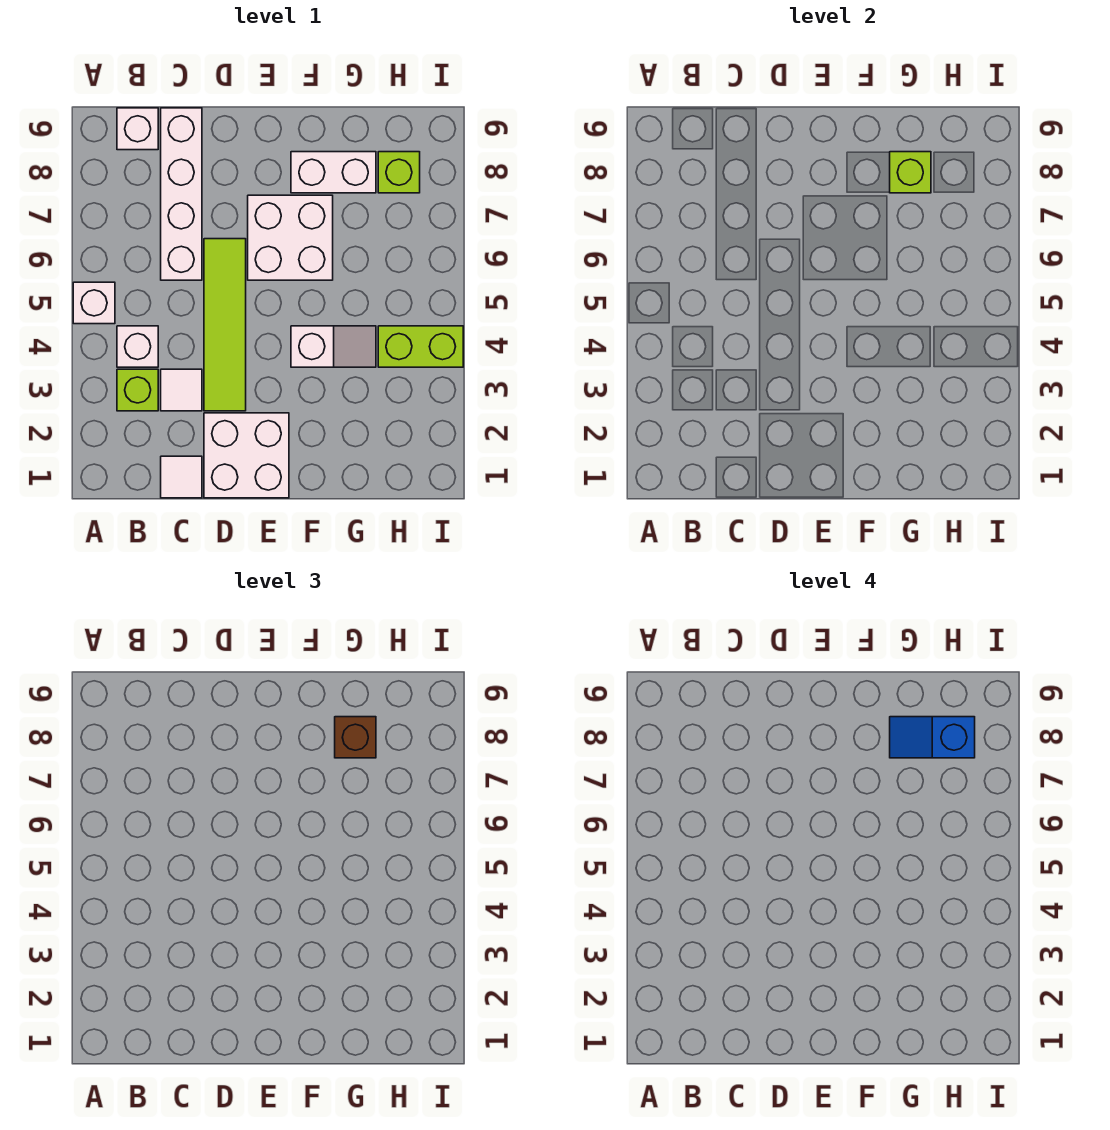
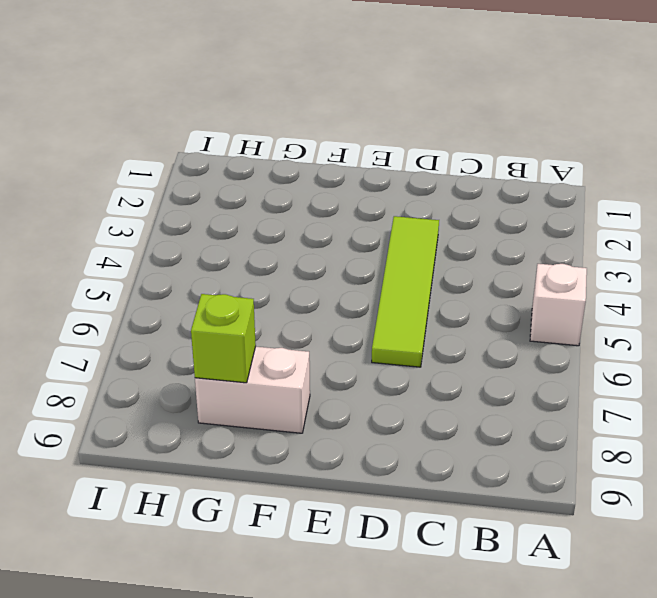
none -> lime brick B3 level 1
none -> white brick B4 level 1
none -> white brick B9 level 1

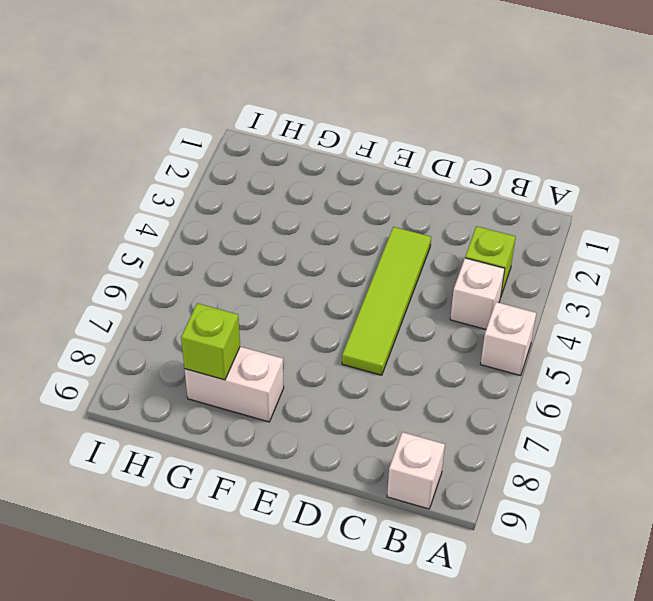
none -> white tile C1 level 1
none -> white tile C3 level 1
none -> white brick C6:C9 level 1

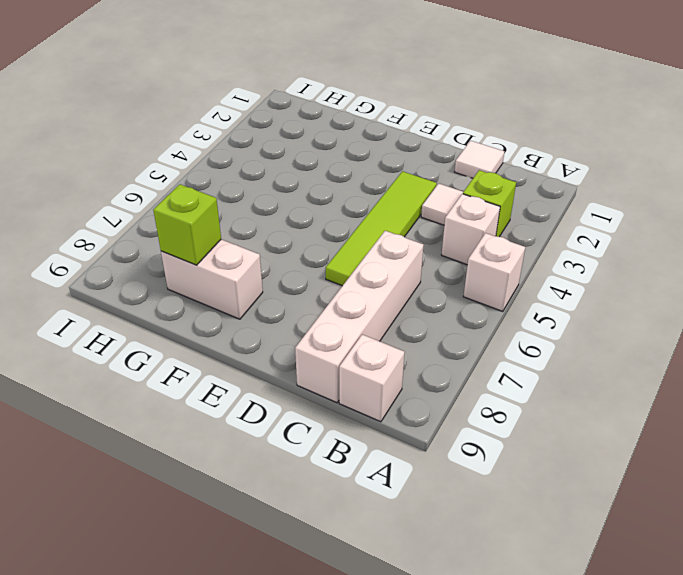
none -> white brick D1:E2 level 1
none -> white brick E6:F7 level 1
none -> white slope F4:G4 level 1 top F

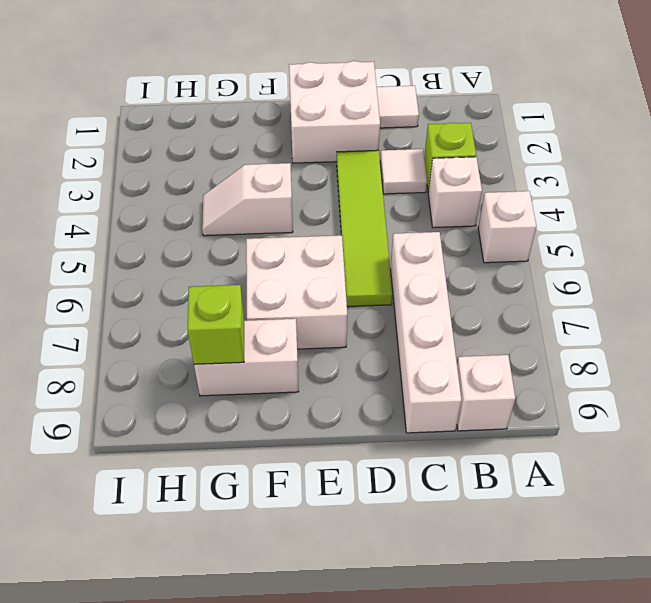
none -> lime brick H4:I4 level 1
none -> lime brick H8 level 1
none -> brown brick G8 level 3

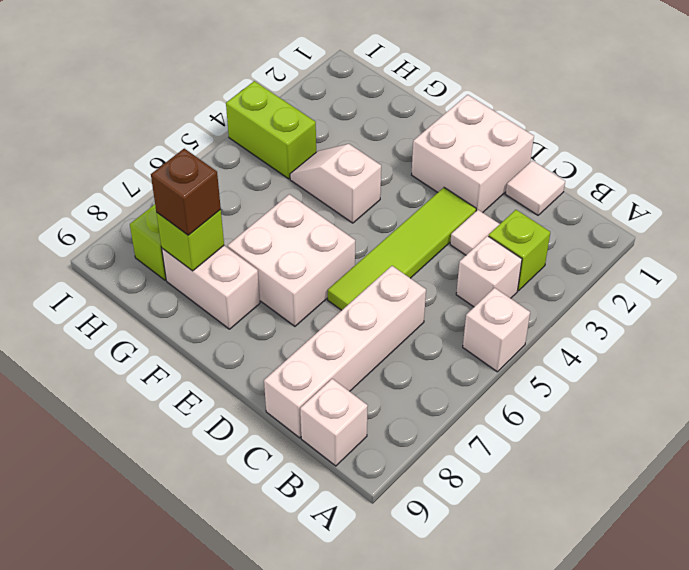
none -> blue slope G8:H8 level 4 top H

